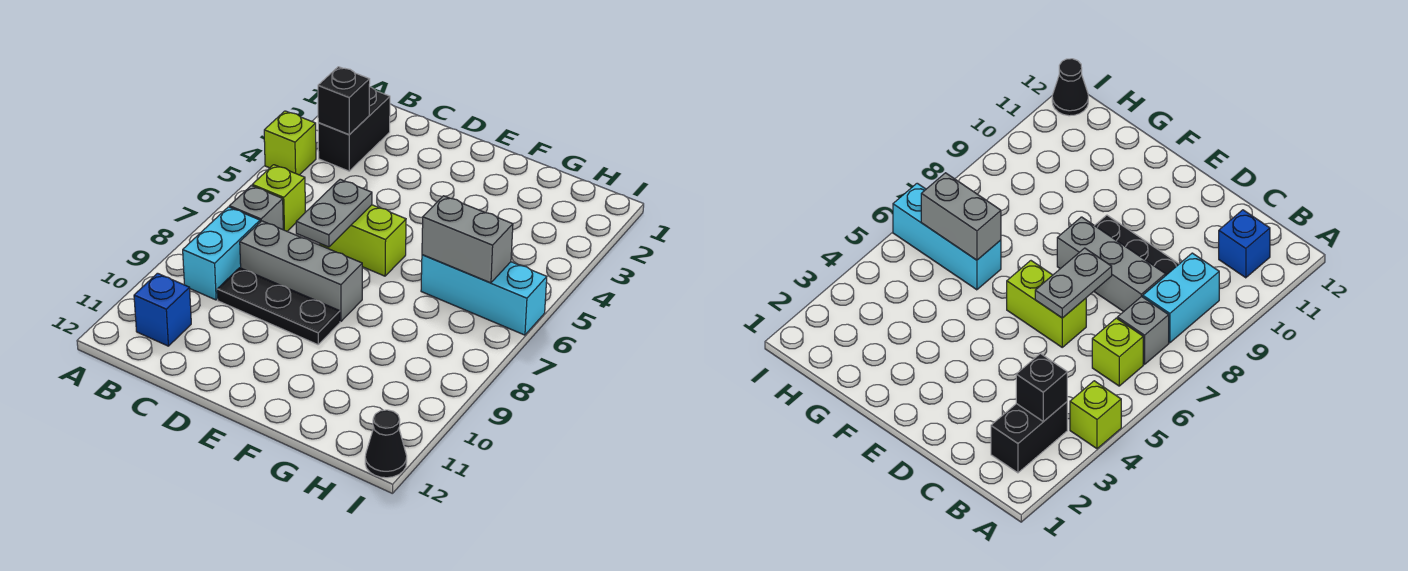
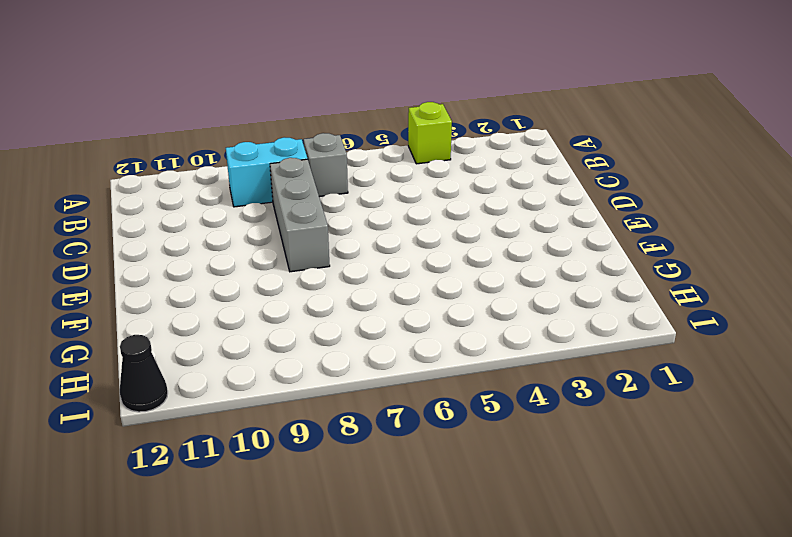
none -> black brick B2:B3 level 1
none -> lime brick B6 level 1
none -> blue brick B11 level 1

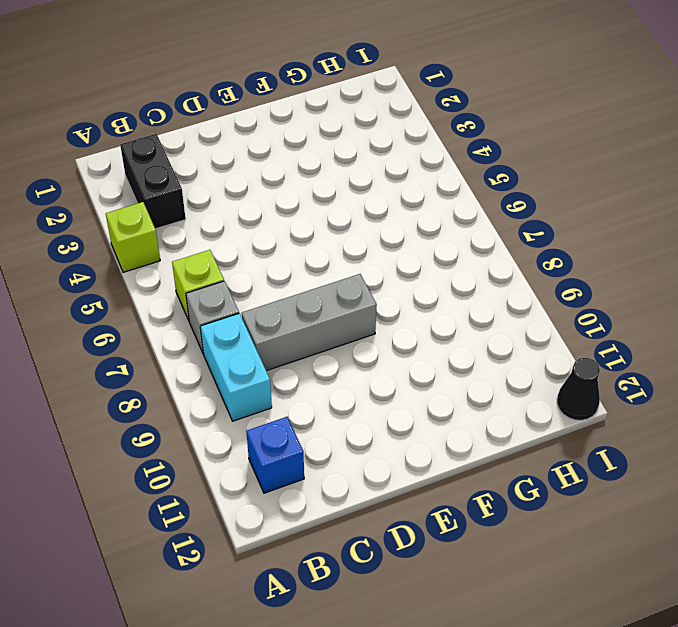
none -> black plate C9:E9 level 1
none -> lime brick D6:E6 level 1
none -> cyan brick G6:I6 level 1

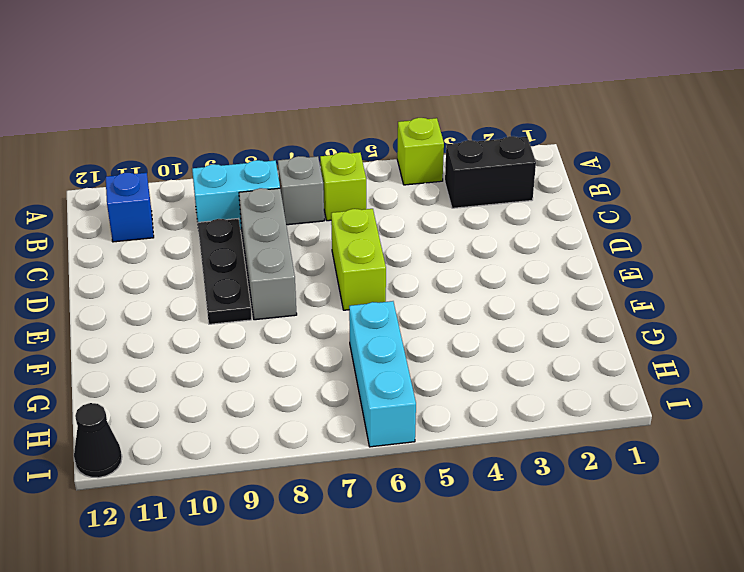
none -> black brick B3 level 2
none -> grey plate D6:D7 level 2
none -> grey brick G6:H6 level 2

